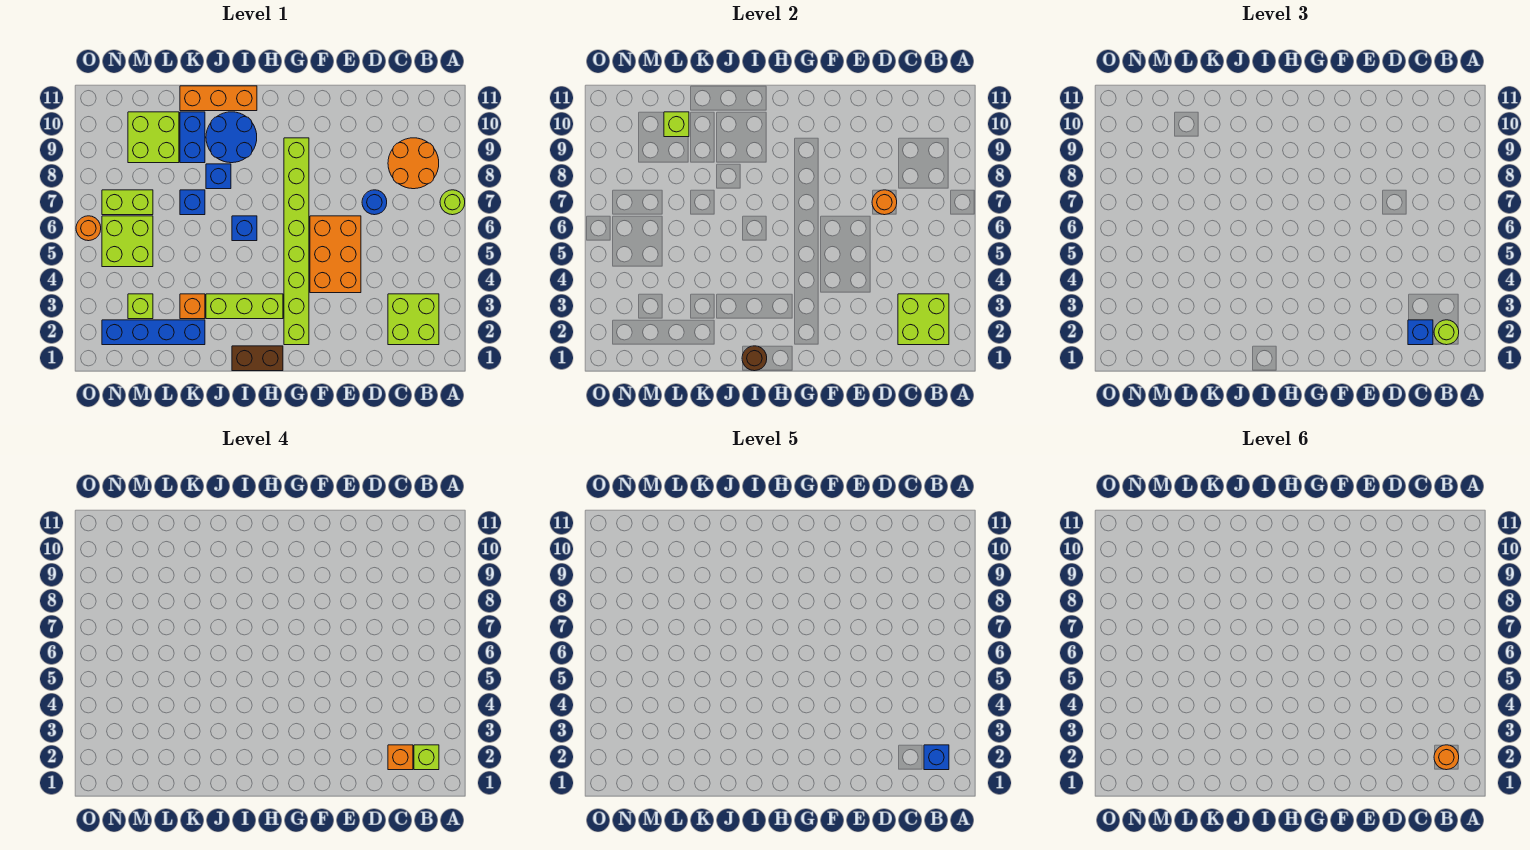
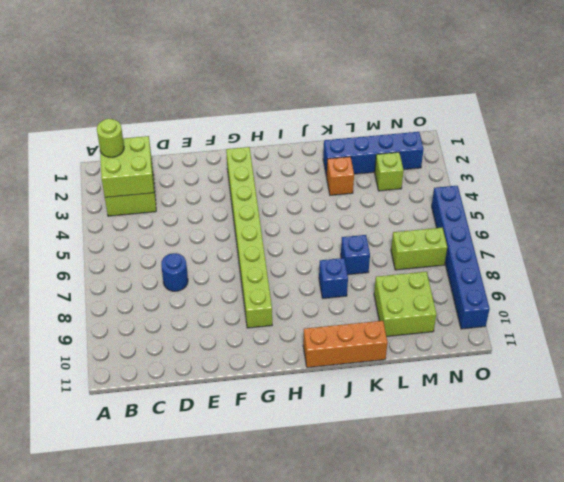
blue brick O5:O10 level 1 -> orange round brick O6 level 1
none -> lime round brick A7 level 1
none -> orange round brick B8:C9 level 1
none -> orange brick E4:F6 level 1
none -> brown brick H1:I1 level 1

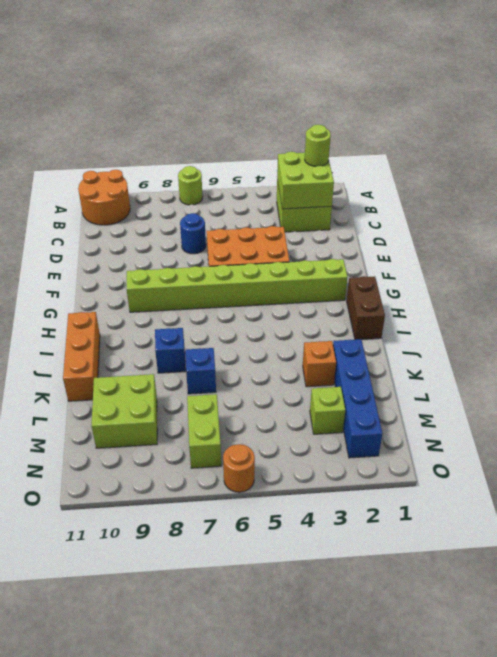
orange round brick A10:B11 level 1 -> orange round brick B8:C9 level 1
none -> lime brick H3:J3 level 1
none -> blue brick I6 level 1
none -> blue round brick I9:J10 level 1
none -> blue brick K9:K10 level 1

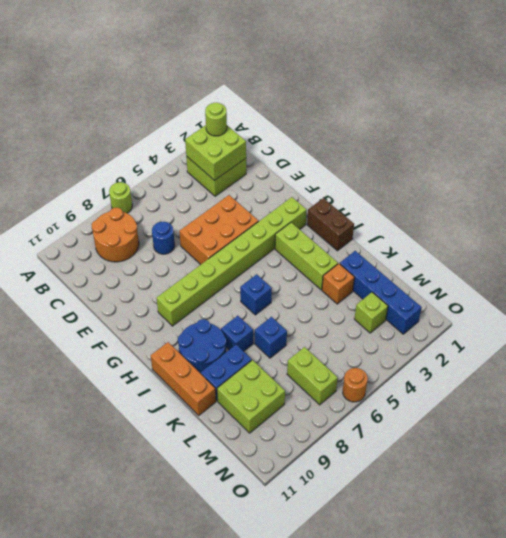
none -> lime brick M5:N6 level 1
none -> orange round brick D7 level 2
none -> brown round brick I1 level 2
none -> lime brick L10 level 2

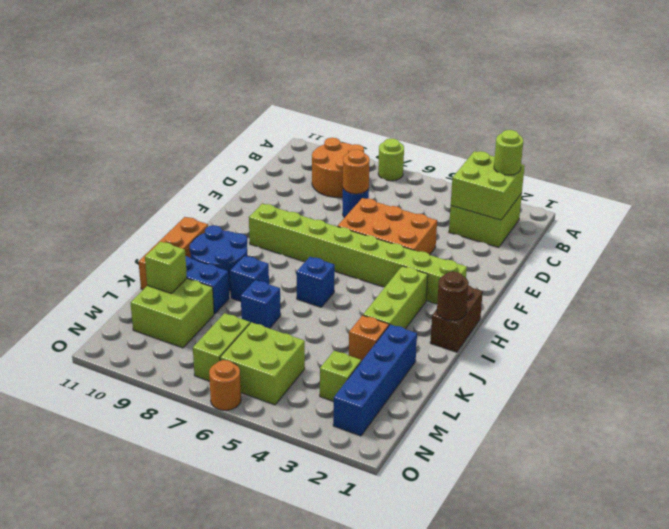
none -> blue brick C2 level 3
none -> lime brick B2 level 4
none -> orange brick C2 level 4
none -> blue brick B2 level 5

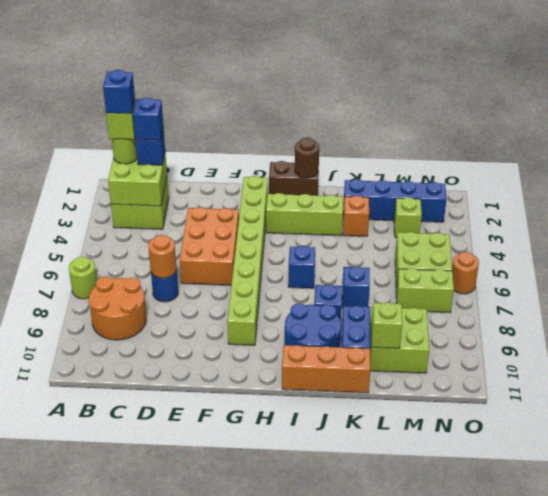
blue brick C2 level 4 -> orange brick C2 level 4
none -> orange round brick B2 level 6

